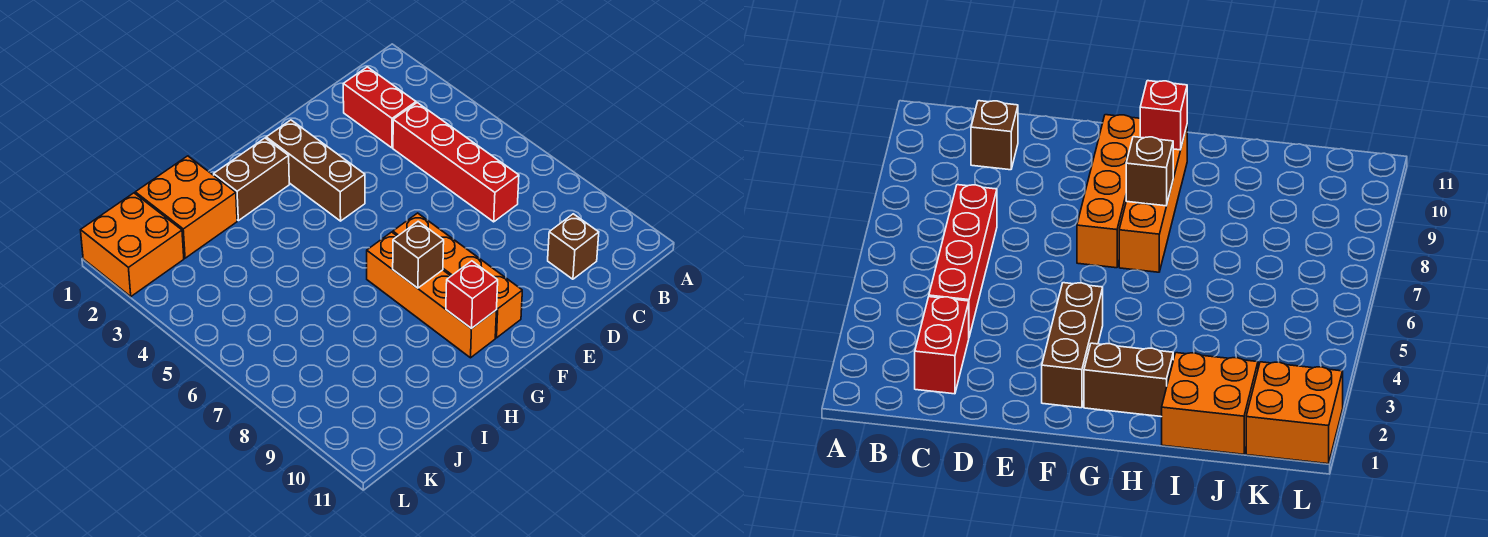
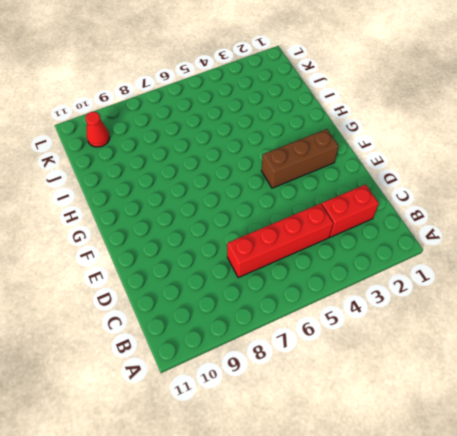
red cone K10 level 1 -> none
none -> brown brick C10 level 1
none -> orange brick F7:F10 level 1

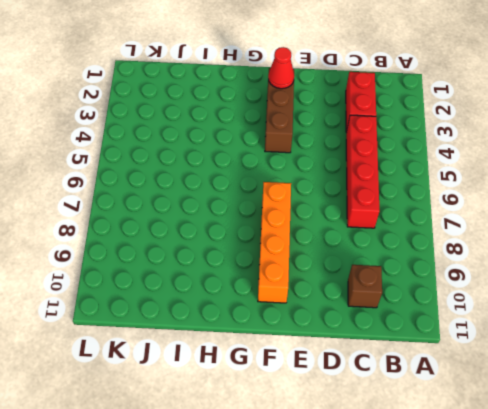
red cone F2 level 2 -> none
none -> brown brick G2:H2 level 1
none -> orange brick G7:G10 level 1

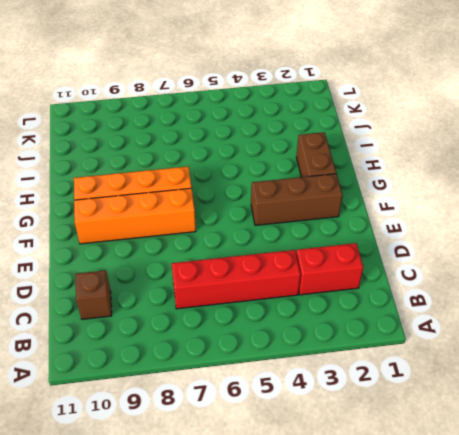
none -> orange brick I1:J2 level 1
none -> orange brick K1:L2 level 1

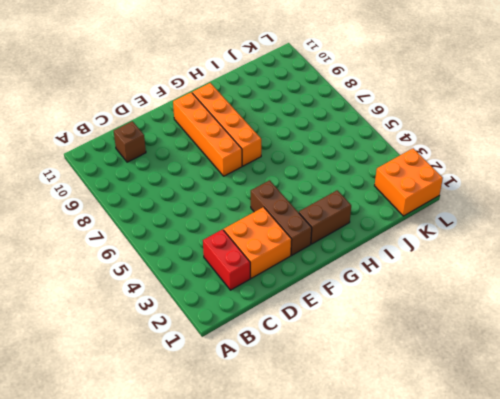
orange brick D2:E3 level 1 -> orange brick I1:J2 level 1
none -> red brick C4:C7 level 1
none -> brown brick G8 level 2

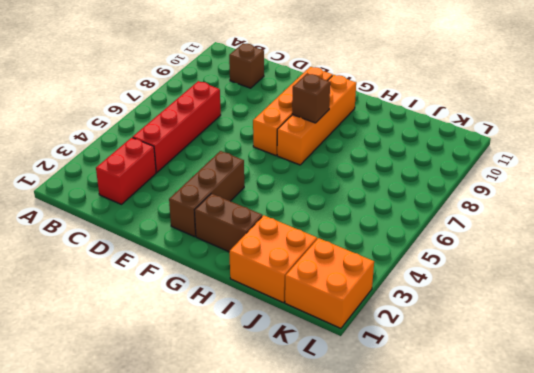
none -> red brick G10 level 2

